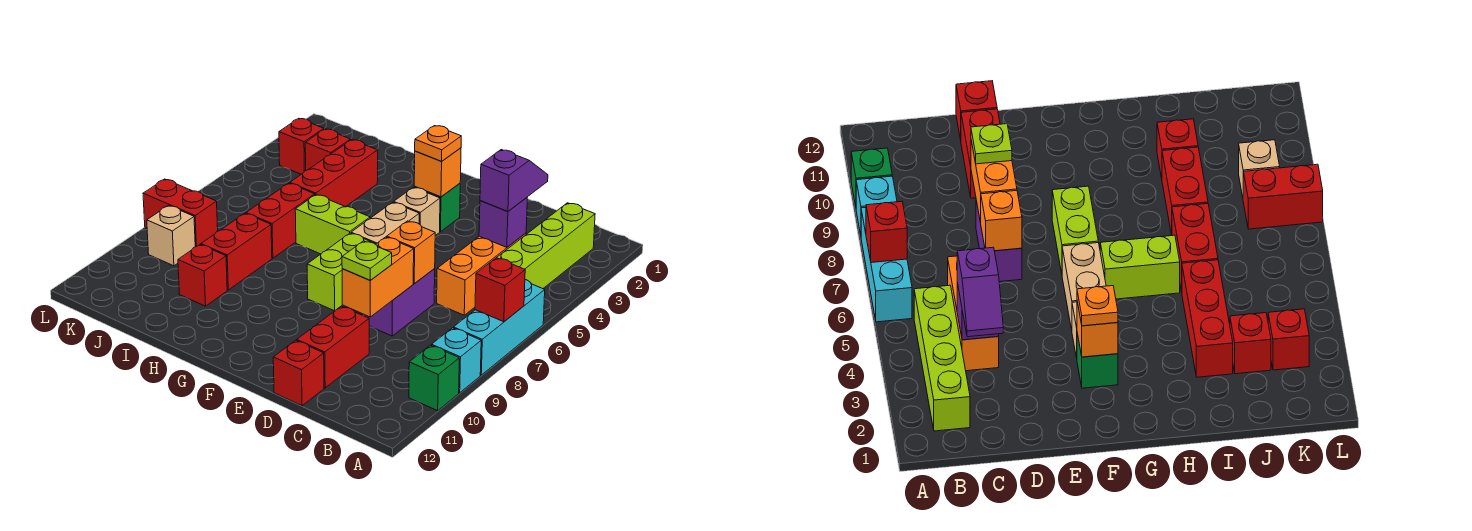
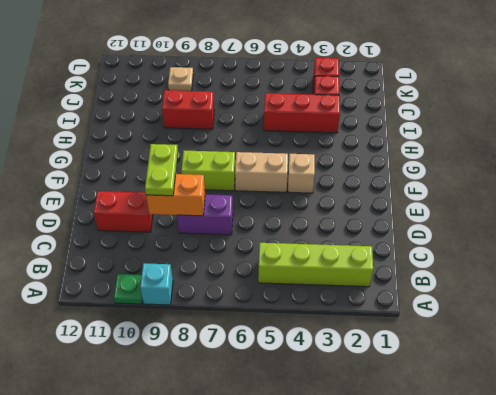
green plate A10 level 1 -> green brick A10 level 1
lime plate D9:E9 level 3 -> lime plate D9 level 3
tan plate K9 level 1 -> tan brick K9 level 1
none -> cyan brick A6:A8 level 1
none -> orange brick C4:C6 level 1
none -> red brick D12 level 1

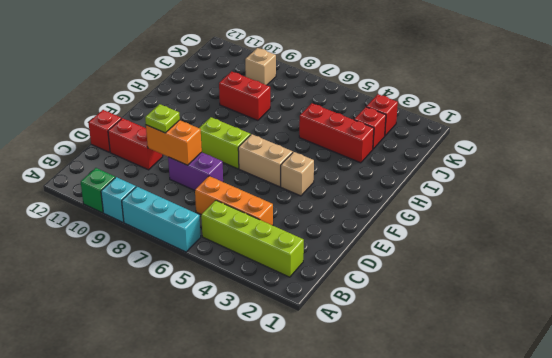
none -> green brick F3 level 1
none -> lime brick G6:H6 level 1
none -> red brick I6:I7 level 1

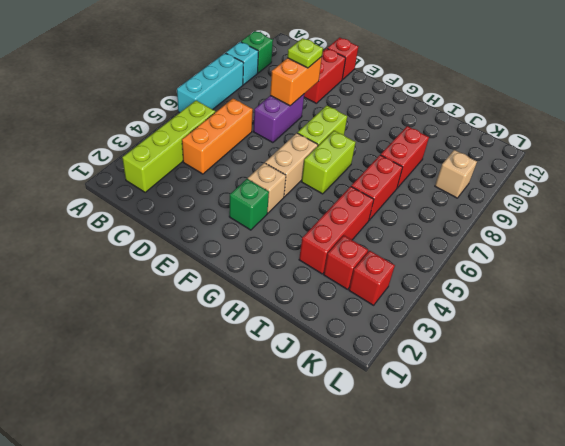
lime brick G6:G7 level 1 -> lime brick G6:H6 level 1
none -> red brick I10 level 1
none -> red brick K8:L8 level 1
none -> red brick A7 level 2

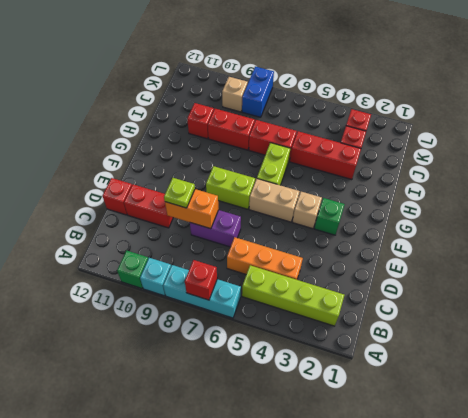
blue brick K8:L8 level 1 -> red brick K8:L8 level 1
none -> purple brick C4 level 2
none -> orange brick D7 level 2
none -> orange brick F3 level 2

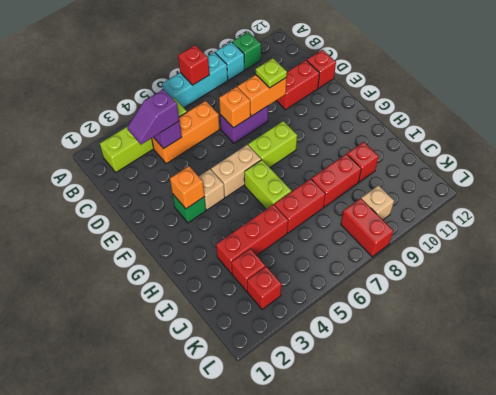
none -> orange plate F3 level 3

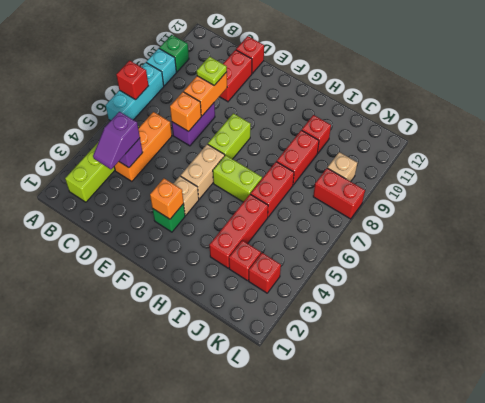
none -> orange plate F3 level 3

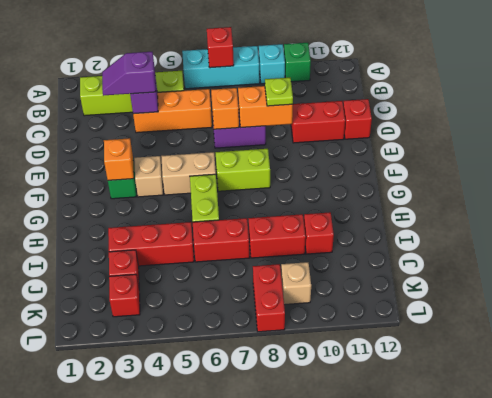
none -> orange plate F3 level 3

